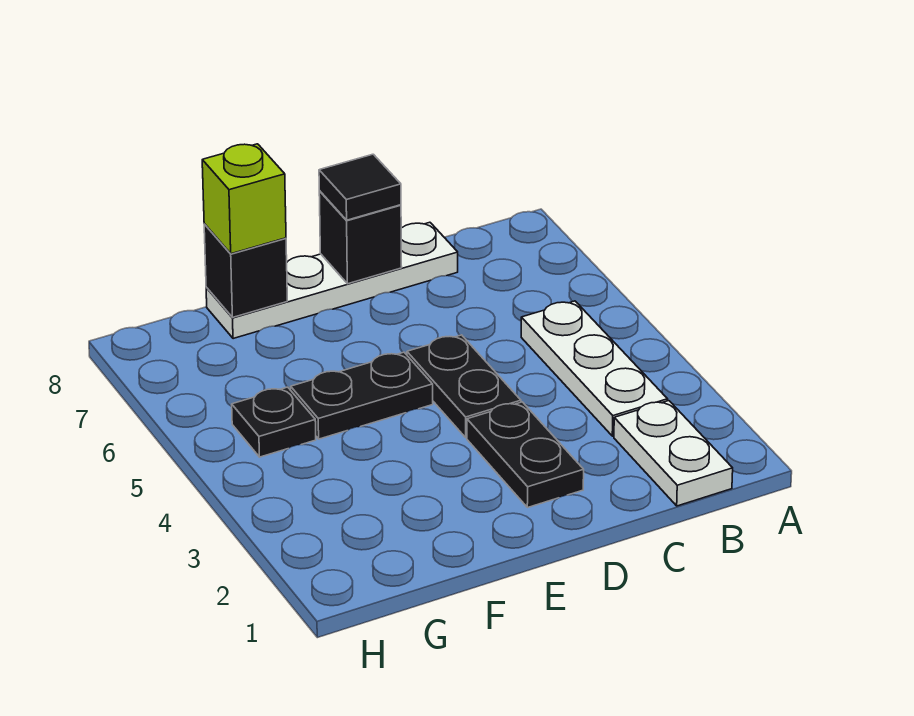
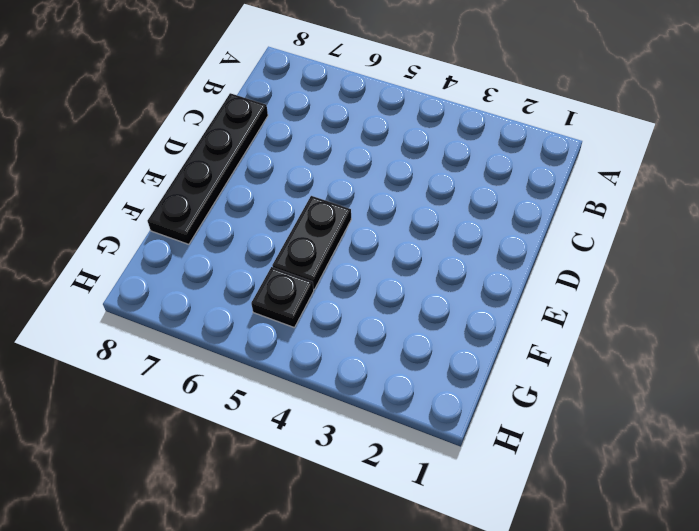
black plate C8:F8 level 1 -> white plate C8:F8 level 1
none -> white plate B1:B2 level 1
none -> white plate B3:B5 level 1

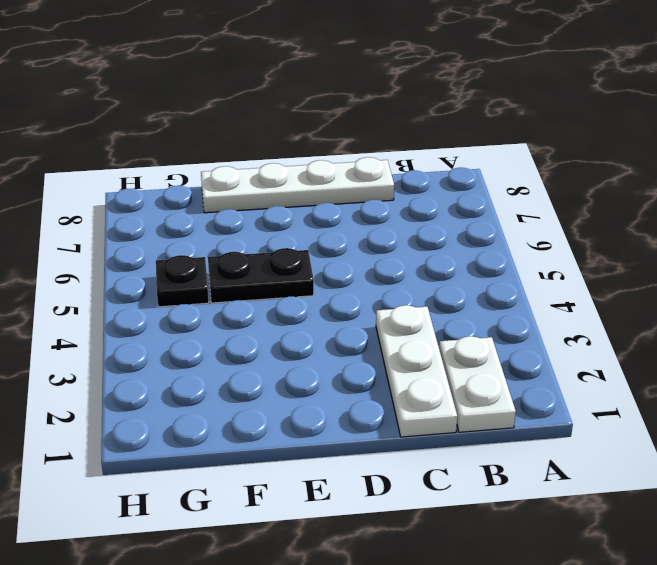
white plate C1:C3 level 1 -> white plate B3:B5 level 1
none -> black plate D2:D3 level 1
none -> black plate D4:D5 level 1

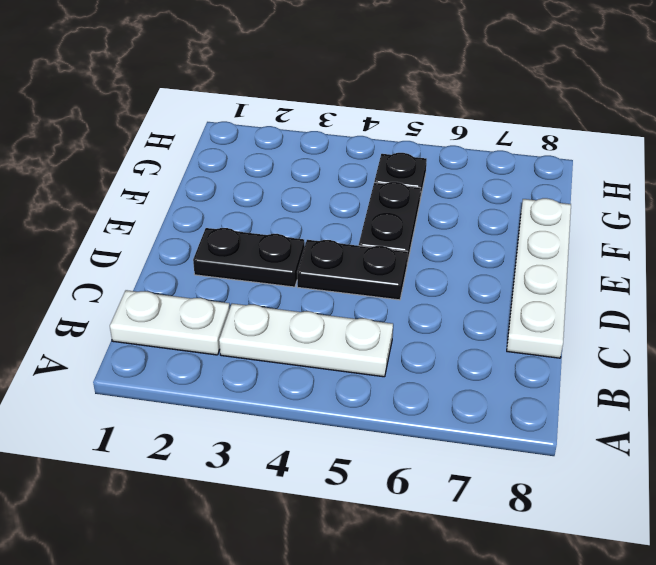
none -> black brick D8 level 2
none -> black brick F8 level 2

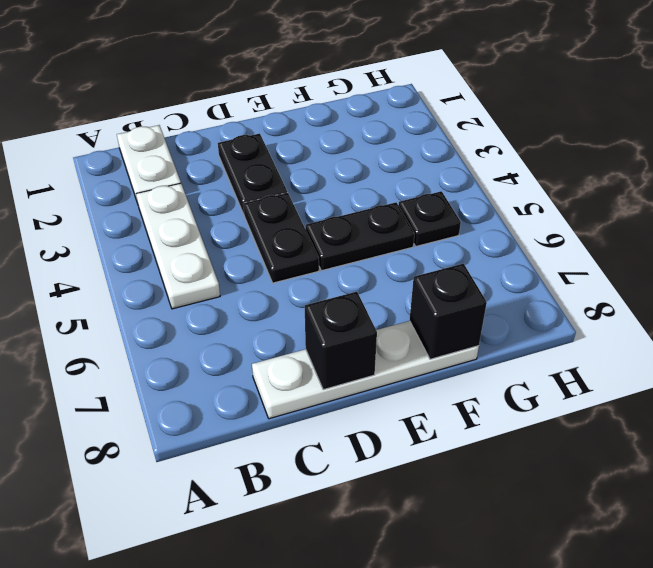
none -> black tile D8 level 3
none -> lime brick F8 level 3

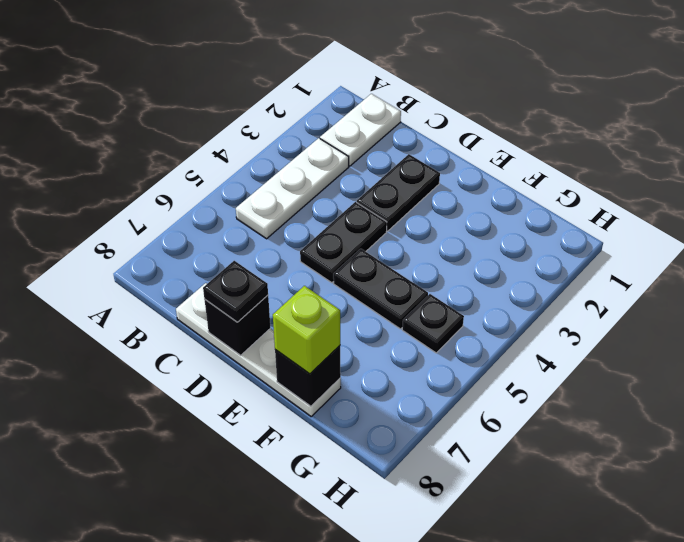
black plate D8 level 3 -> black tile D8 level 3

